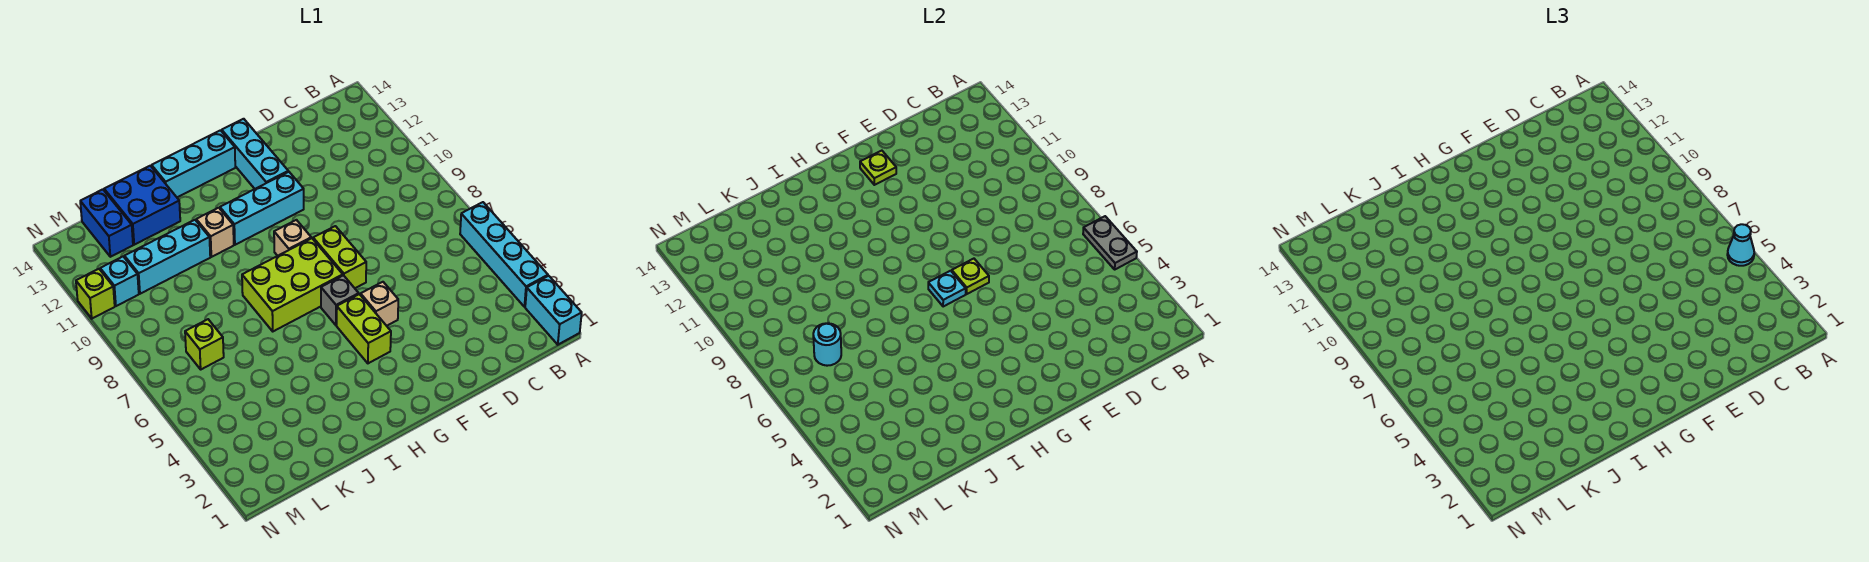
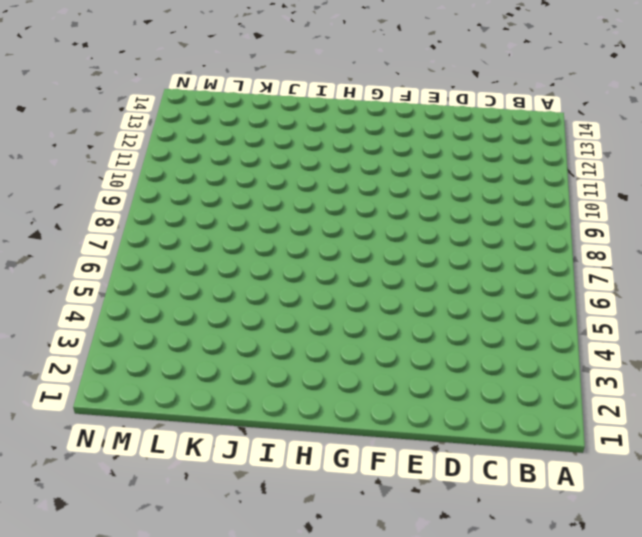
none -> cyan brick A1:A2 level 1
none -> cyan brick A3:A6 level 1
none -> tan brick F5 level 1

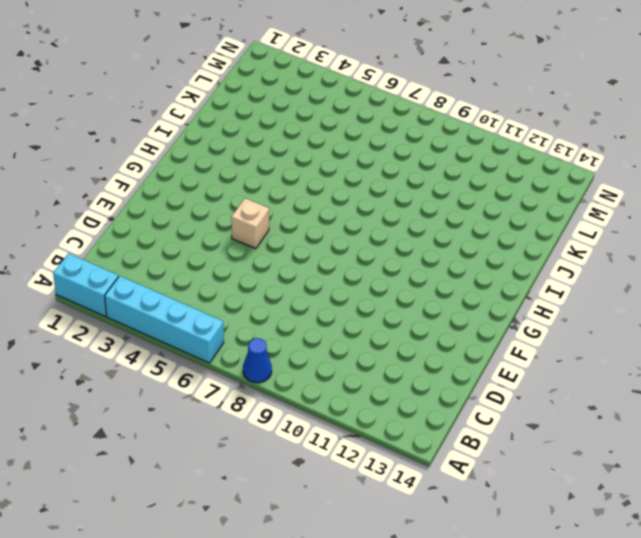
blue cone A8 level 1 -> none
none -> lime brick F7:F8 level 1
none -> cyan brick F11:H11 level 1
none -> cyan brick F12:F14 level 1

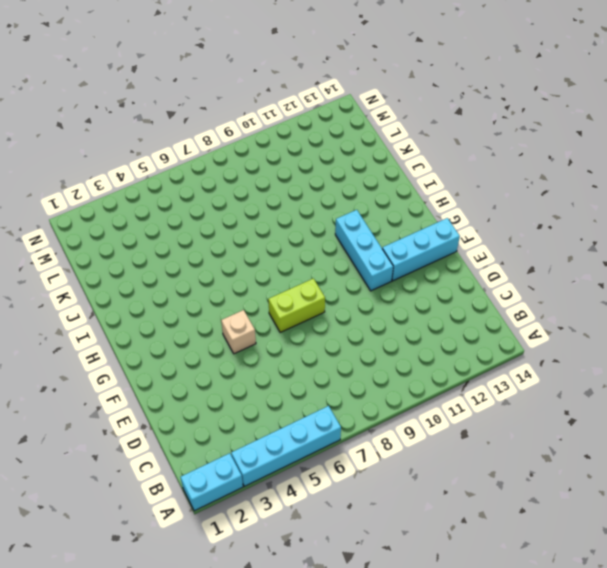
none -> lime brick G4:G5 level 1
none -> grey brick G6 level 1
none -> lime brick G7:I8 level 1

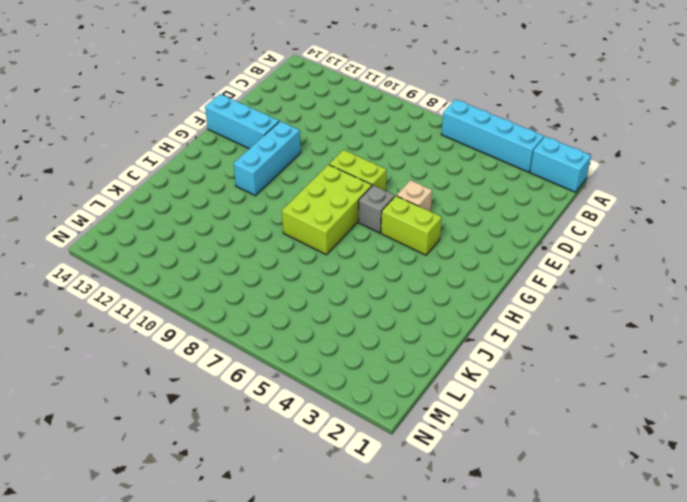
none -> tan brick G9 level 1
none -> cyan brick G14:I14 level 1
none -> tan brick I11 level 1

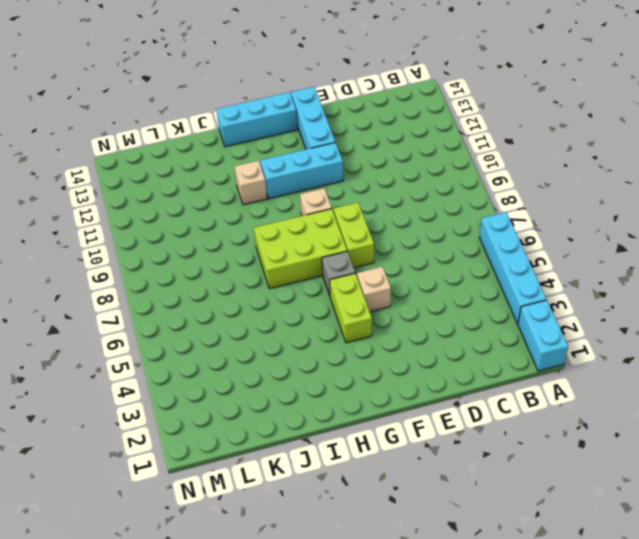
none -> cyan brick J11:L11 level 1
none -> blue brick J13:K14 level 1
none -> lime brick L7 level 1

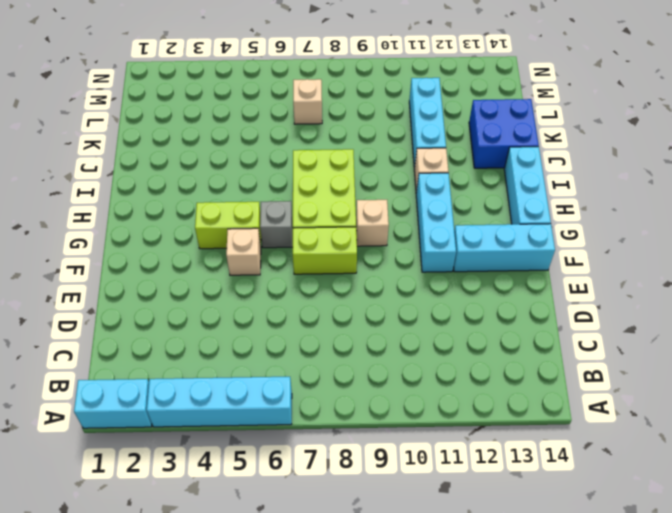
tan brick L7 level 1 -> lime brick L7 level 1
none -> blue brick L13:L14 level 1
none -> cyan brick M11 level 1
none -> lime brick N11 level 1

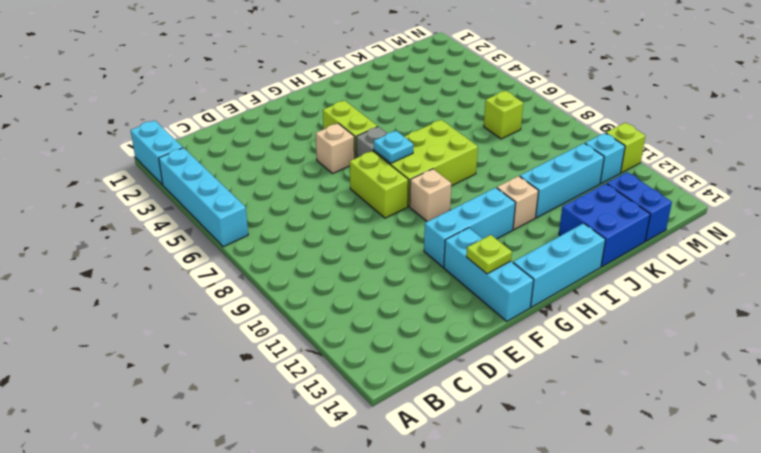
none -> grey plate A5:A6 level 2
none -> lime plate F7 level 2
none -> cyan round brick L7 level 2

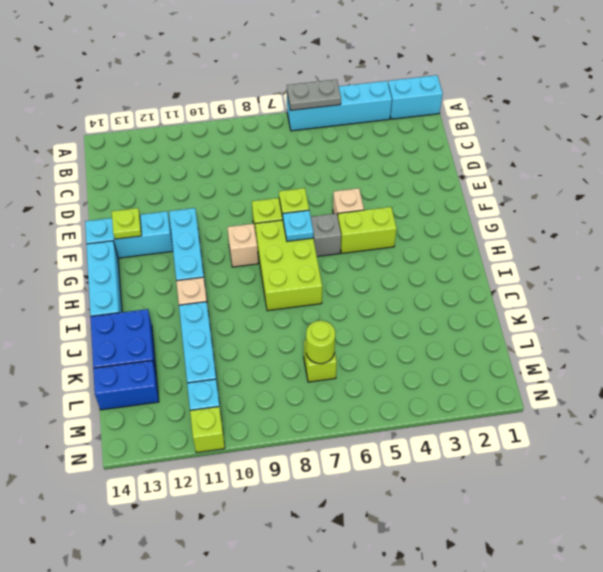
lime round brick L7 level 2 -> cyan round brick L7 level 2
none -> cyan cone A5 level 3

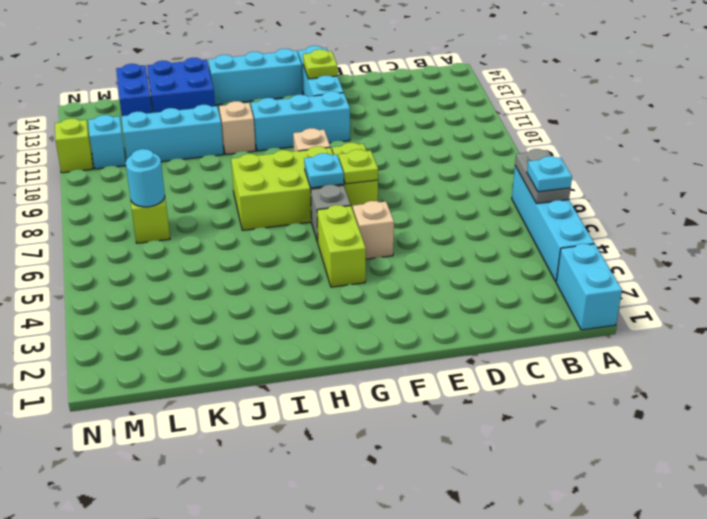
cyan plate A5 level 3 -> cyan cone A5 level 3

